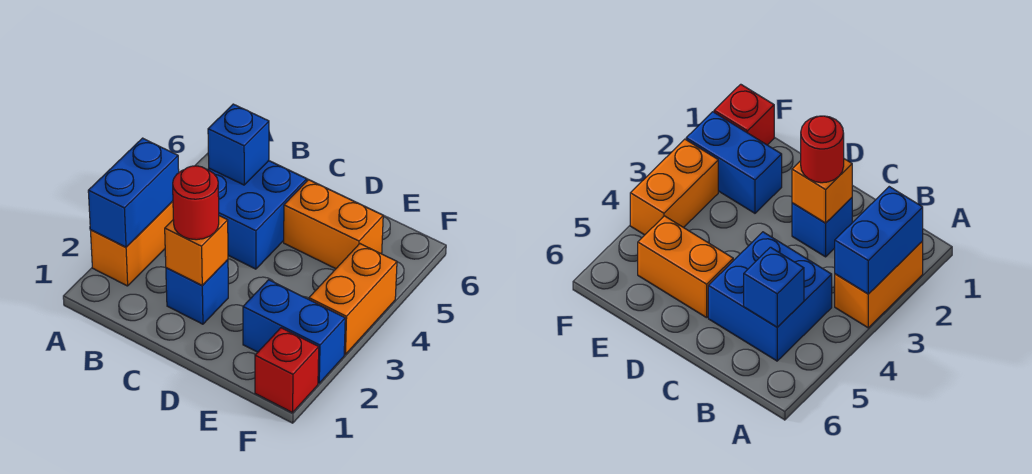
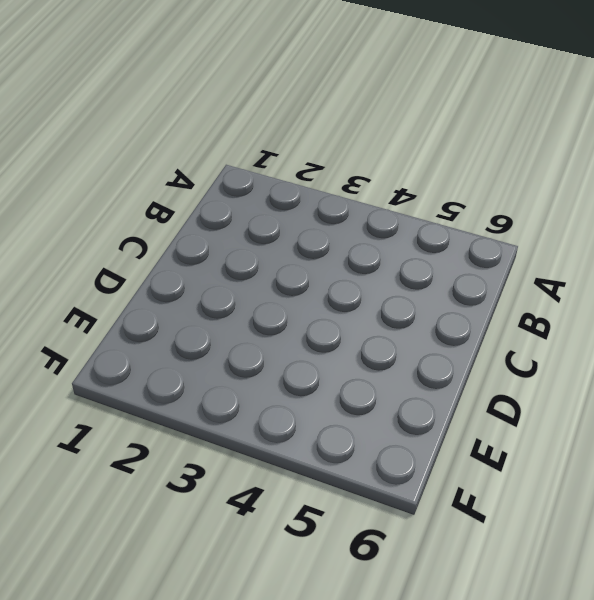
none -> orange brick A2:A3 level 1
none -> blue brick B4:C5 level 1

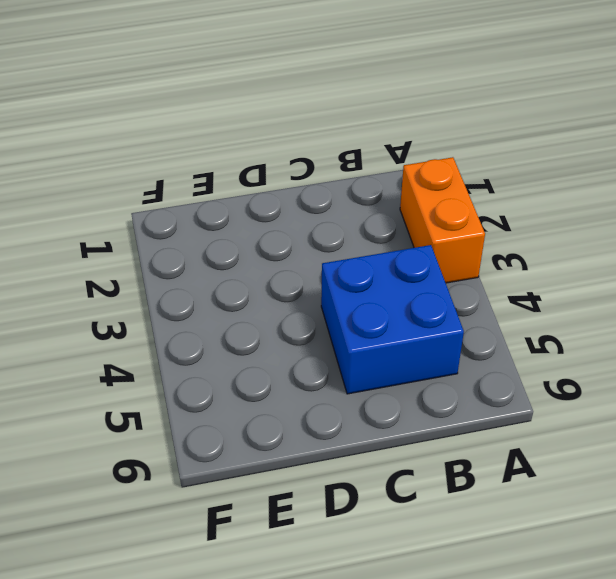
none -> blue brick C2 level 1
none -> orange brick D5:E5 level 1

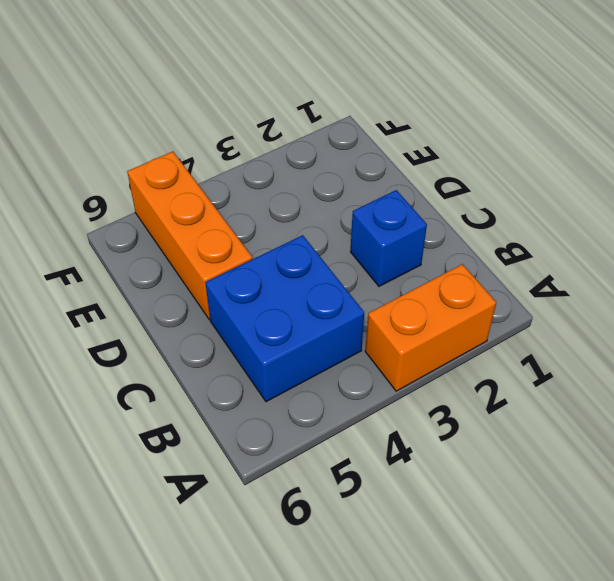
orange brick D5:F5 level 1 -> orange brick D5:E5 level 1
none -> blue brick E2:F2 level 1
none -> red brick F1 level 1

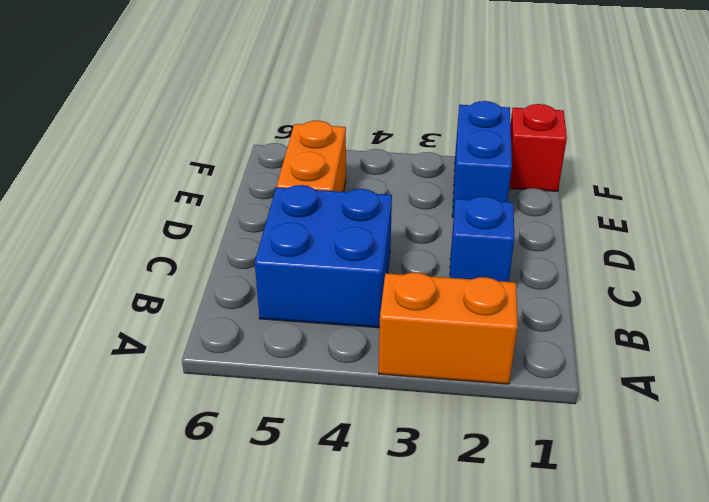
none -> orange brick F3:F4 level 1
none -> blue brick A2:A3 level 2

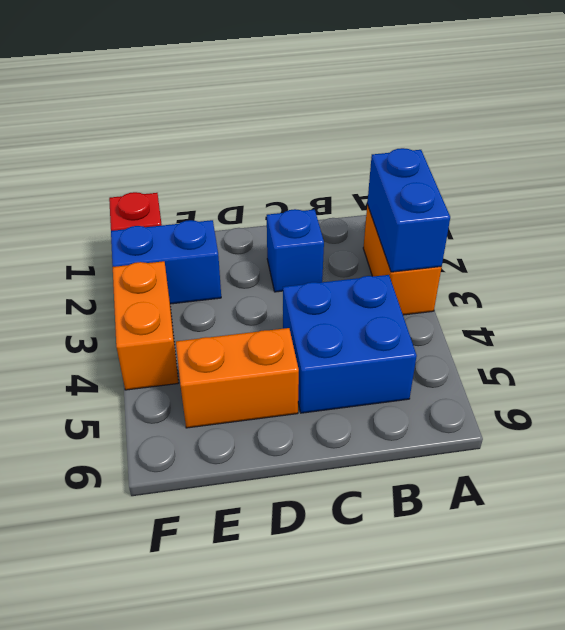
none -> blue brick B5 level 2
none -> orange brick C2 level 2

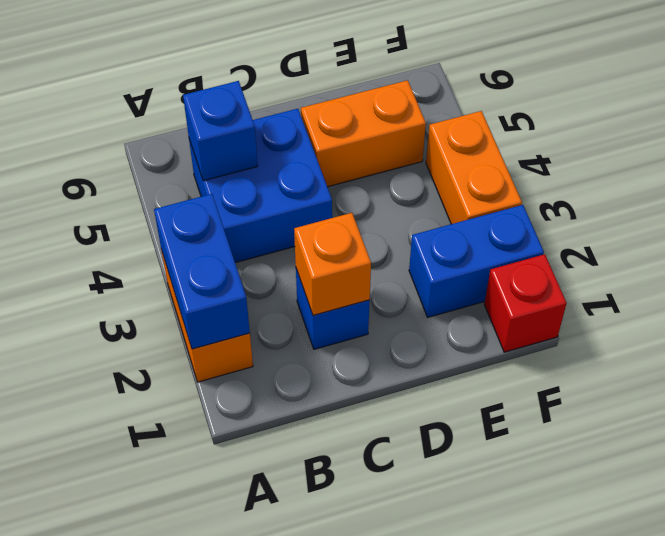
none -> red round brick C2 level 3

